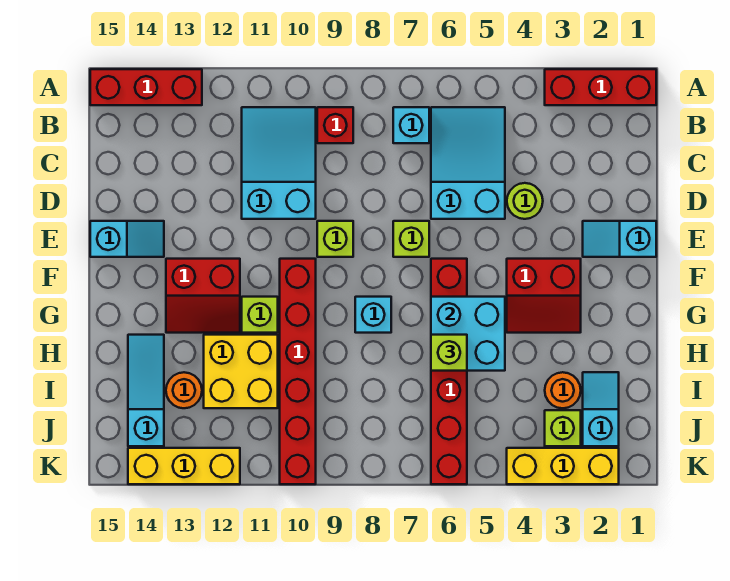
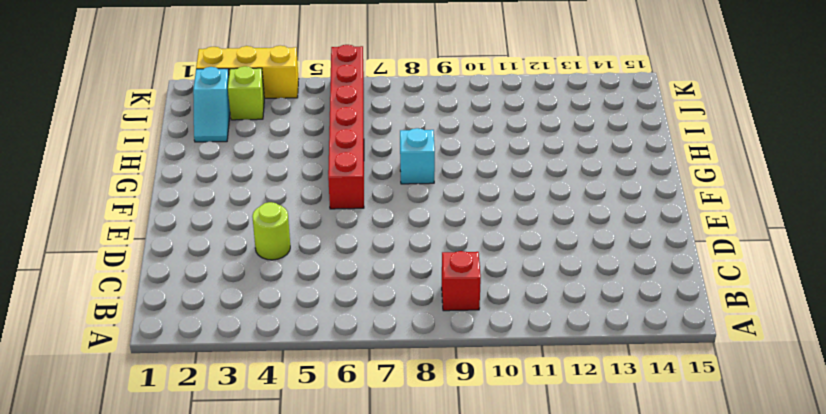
none -> red brick A1:A3 level 1
none -> red brick A13:A15 level 1
none -> cyan slope B5:D6 level 1 top D

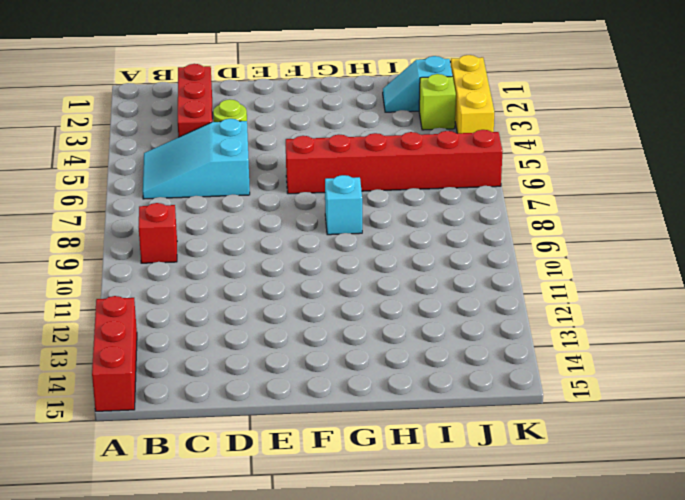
red brick C2:C4 level 1 -> red brick A1:A3 level 1
none -> cyan brick B7 level 1
none -> cyan slope B10:D11 level 1 top D
none -> cyan slope E1:E2 level 1 top 1

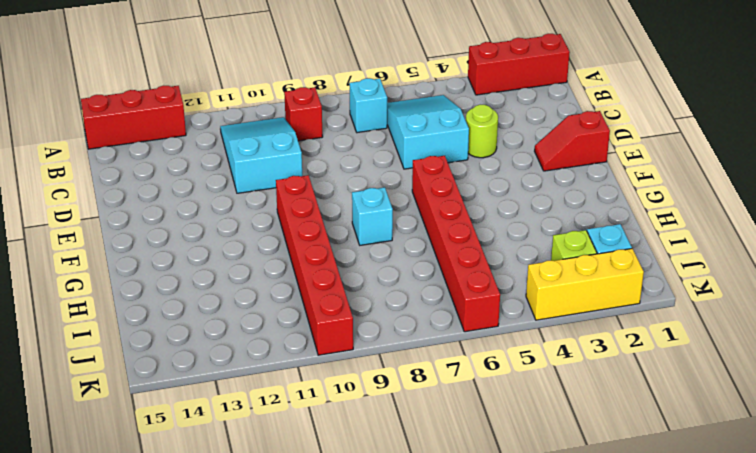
red slope E1:E2 level 1 top 1 -> cyan slope E1:E2 level 1 top 1
none -> lime brick E7 level 1
none -> lime brick E9 level 1
none -> cyan slope E14:E15 level 1 top 15

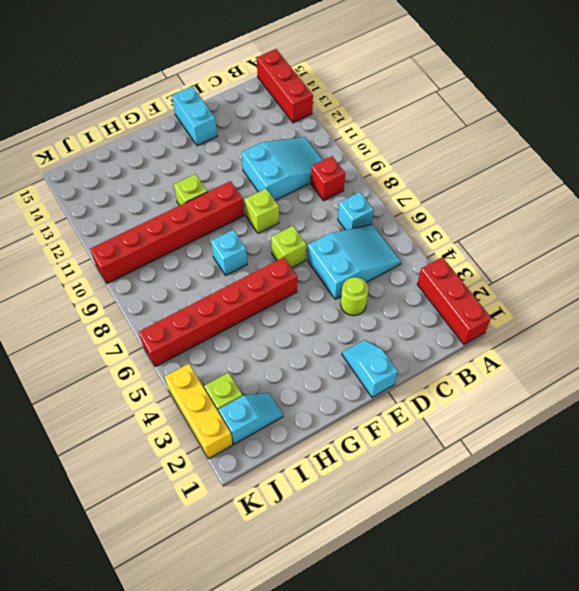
cyan brick E14:E15 level 1 -> cyan slope E14:E15 level 1 top 15
none -> red slope F3:G4 level 1 top F
none -> red slope F12:G13 level 1 top F
none -> yellow brick H11:I12 level 1

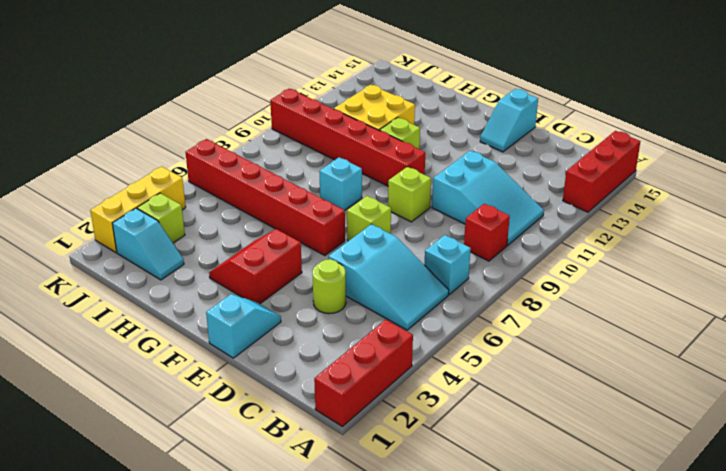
none -> red slope F12:G13 level 1 top F
none -> cyan slope H14:J14 level 1 top J
none -> orange round brick I3 level 1

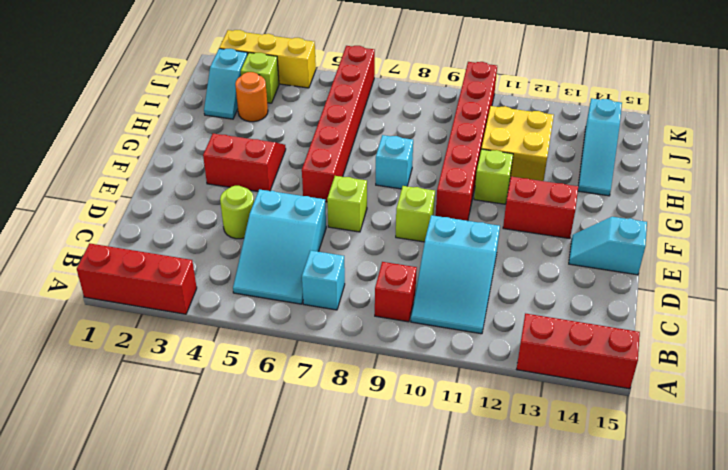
none -> cyan slope E1:E2 level 1 top 1
none -> orange round brick I13 level 1
none -> yellow brick K12:K14 level 1

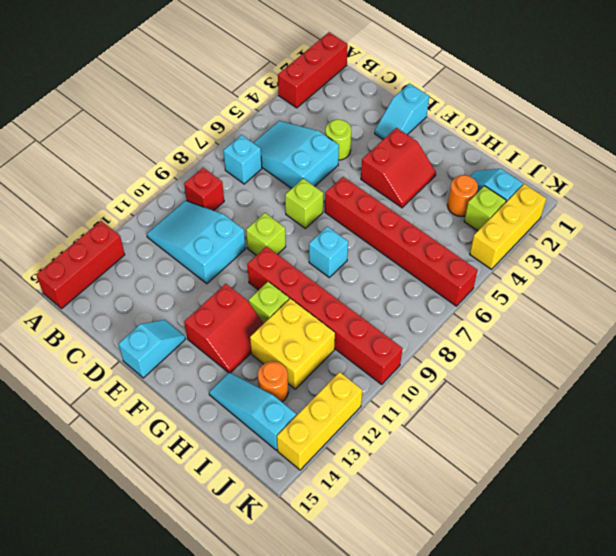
none -> cyan brick G5:H6 level 2
none -> lime brick H6 level 3

